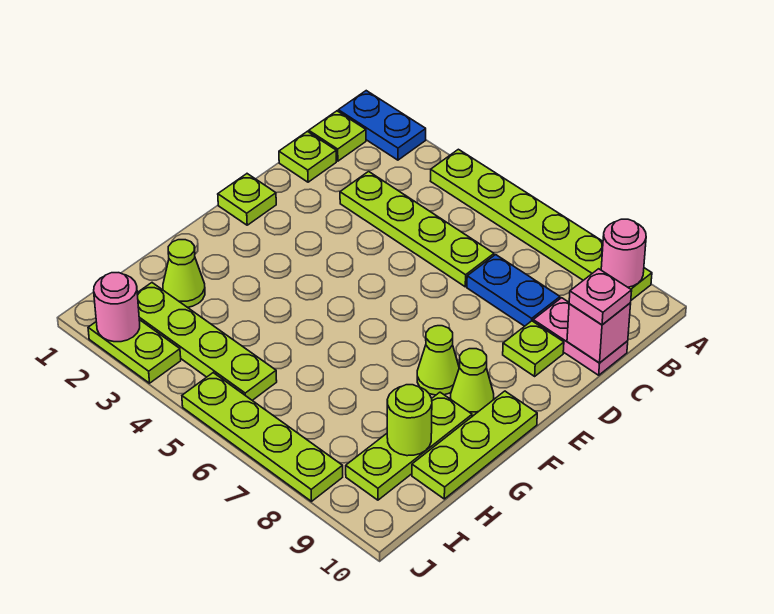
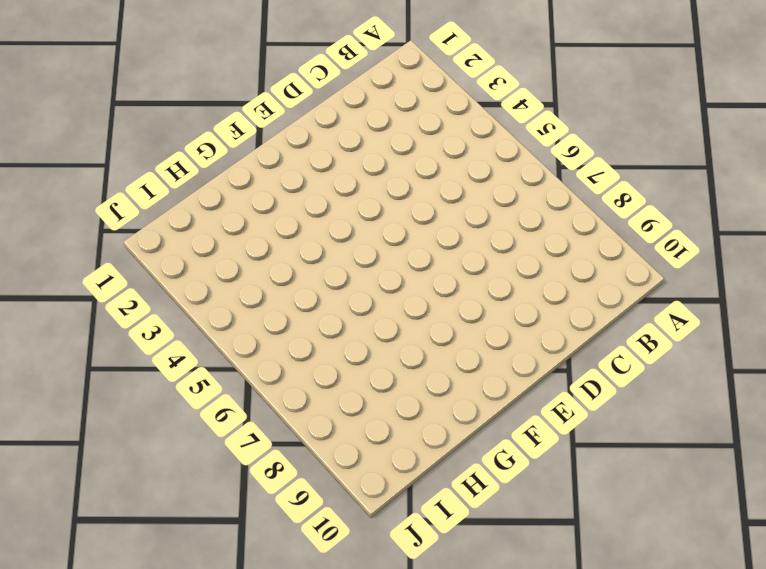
none -> blue plate A1:A2 level 1
none -> lime plate A4:A9 level 1
none -> lime plate B1 level 1

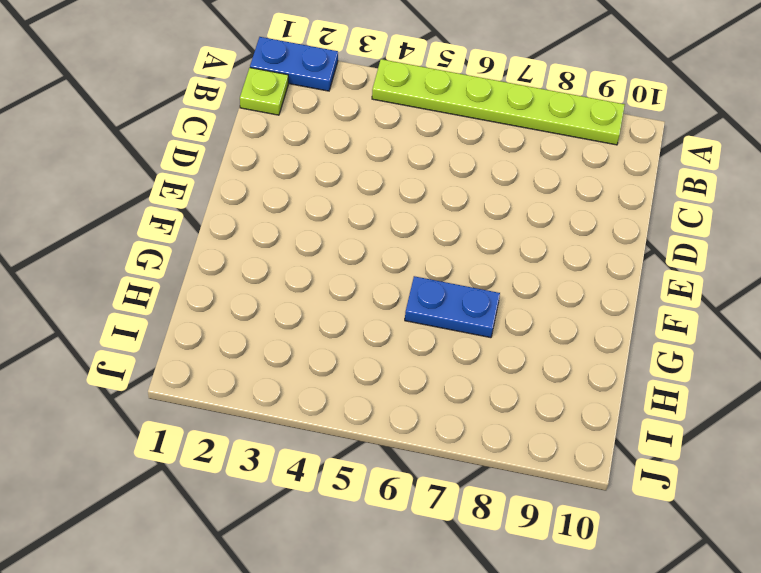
blue plate G6:G7 level 1 -> blue plate C7:C8 level 1
none -> lime plate C1 level 1
none -> lime plate C3:C6 level 1
none -> pink plate C9:C10 level 1

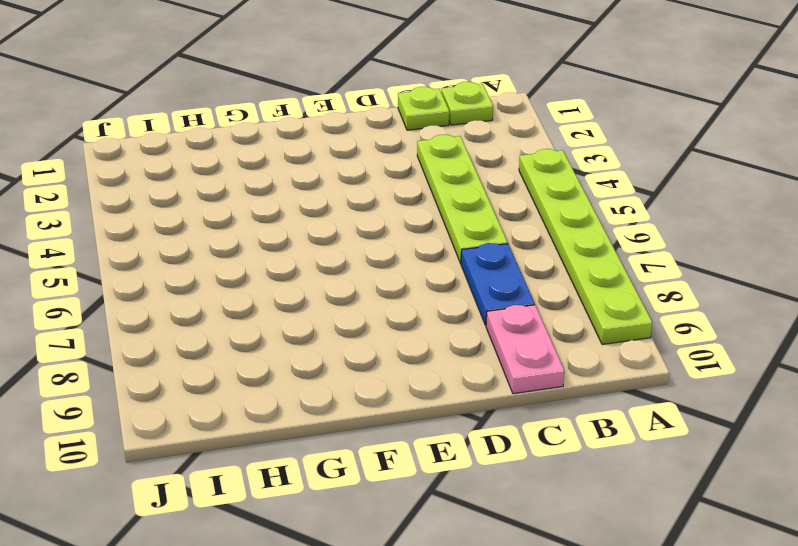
none -> blue plate A1:A2 level 1
none -> lime plate D9 level 1
none -> lime plate E1 level 1

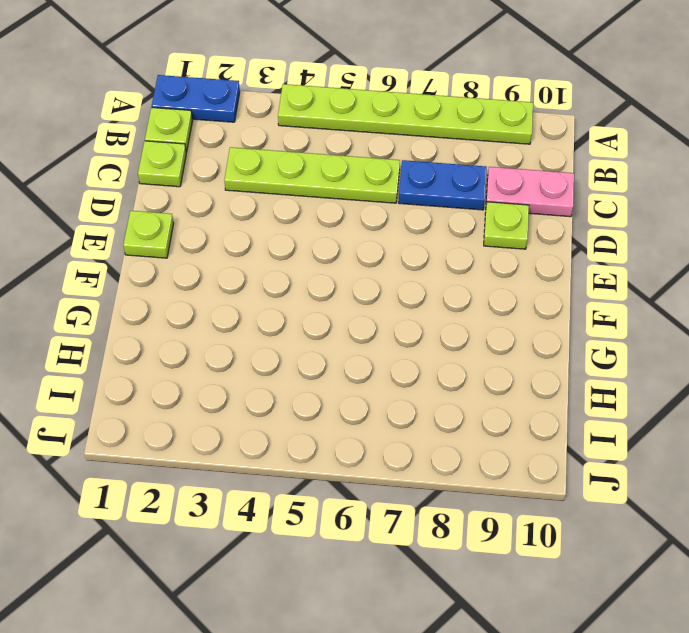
none -> lime cone F8 level 1
none -> lime cone F9 level 1
none -> lime plate F10:H10 level 1

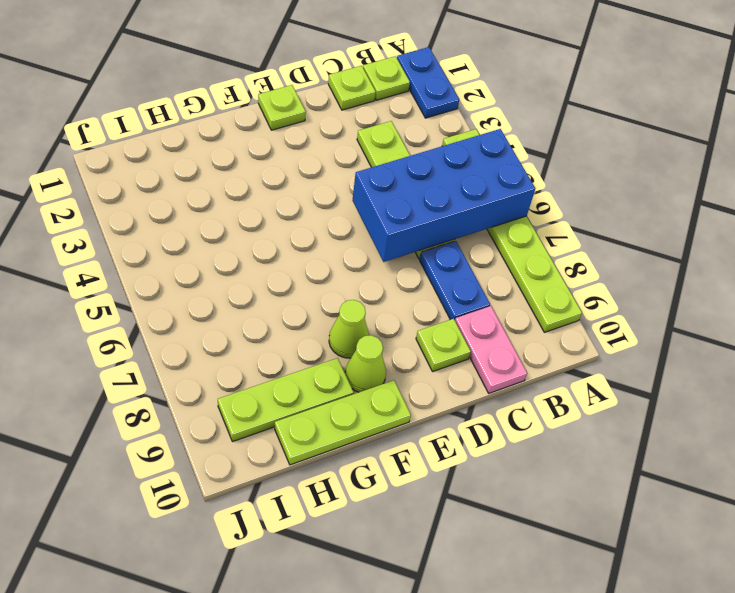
blue brick A5:D6 level 2 -> none
none -> lime cone H2 level 1
none -> lime plate I2:I5 level 1
none -> lime plate J2:J3 level 1

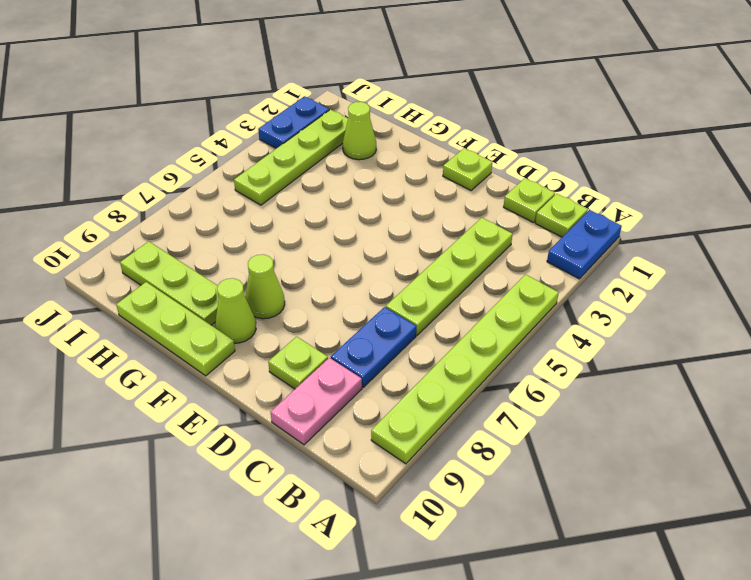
blue plate J2:J3 level 1 -> lime plate J2:J3 level 1
none -> lime plate J5:J8 level 1
none -> pink round brick A9 level 2
none -> pink brick C10 level 2

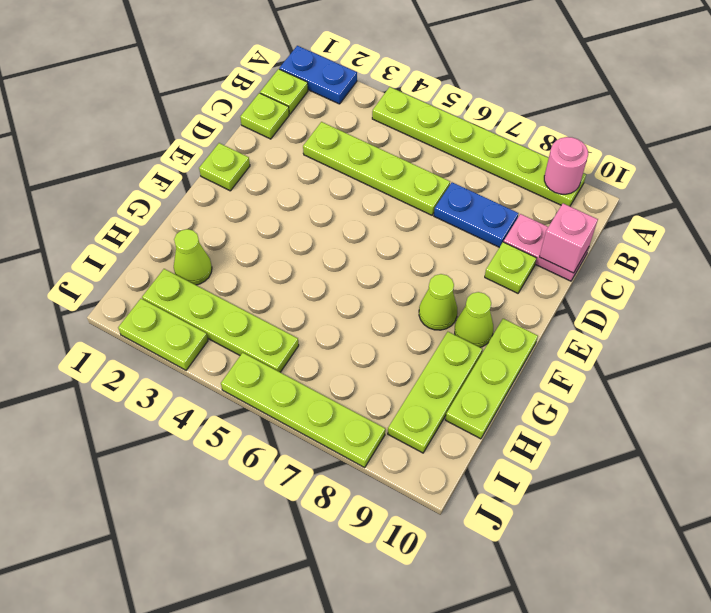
none -> lime round brick H9 level 2
none -> pink round brick J2 level 2
none -> pink plate C10 level 3

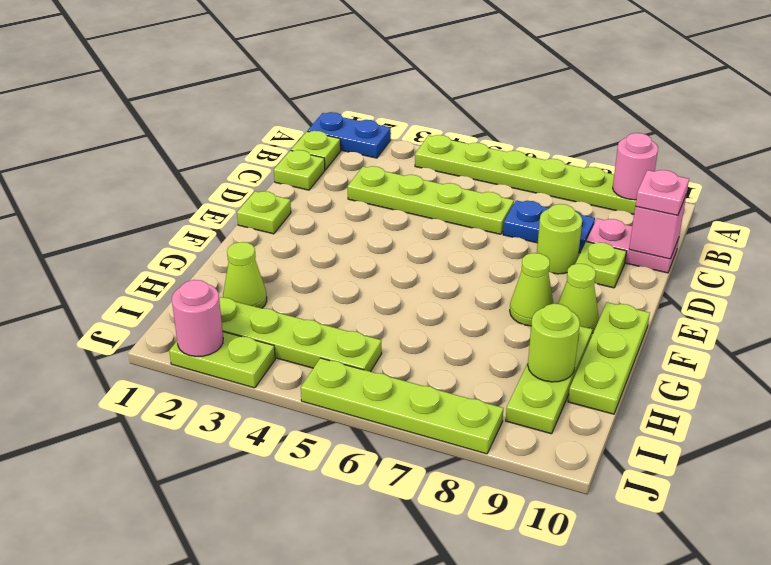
lime round brick D8 level 1 -> none

